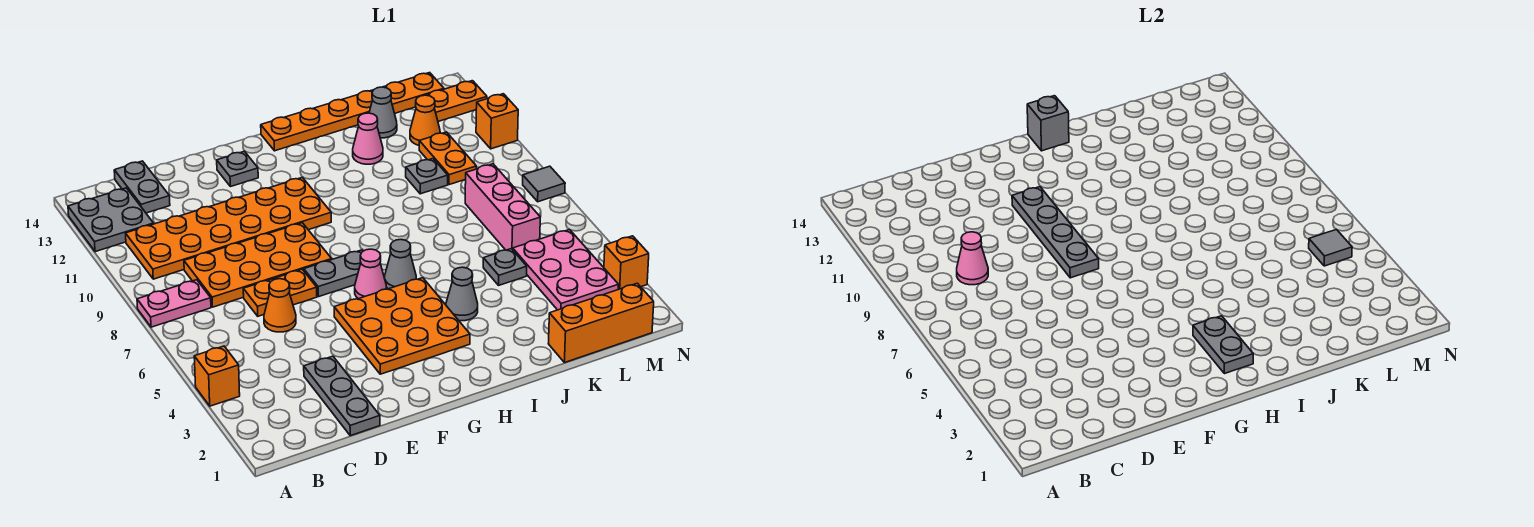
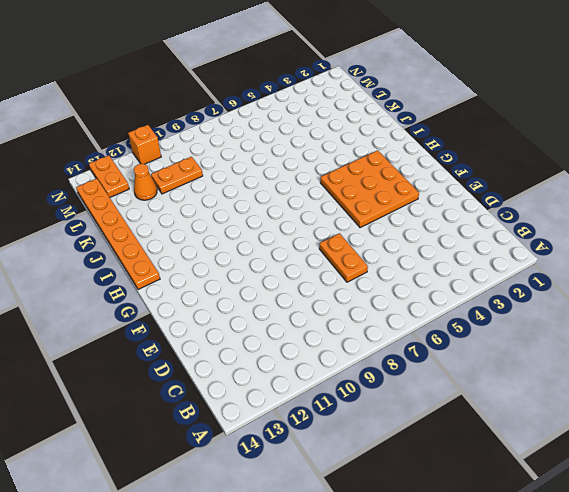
none -> orange brick A4 level 1
none -> pink plate A8:B8 level 1
none -> grey plate A12:B13 level 1
none -> orange plate B10:G11 level 1

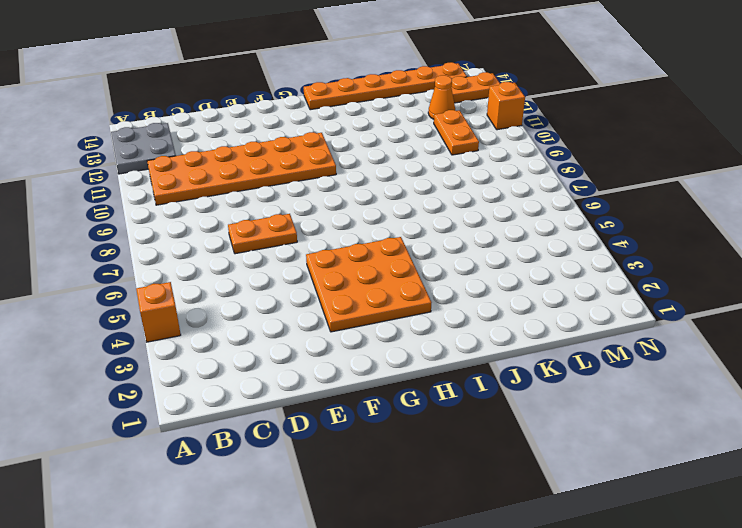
none -> pink plate A8:B8 level 1
none -> orange plate C8:F9 level 1
none -> grey plate C13:C14 level 1
none -> grey plate D1:D3 level 1

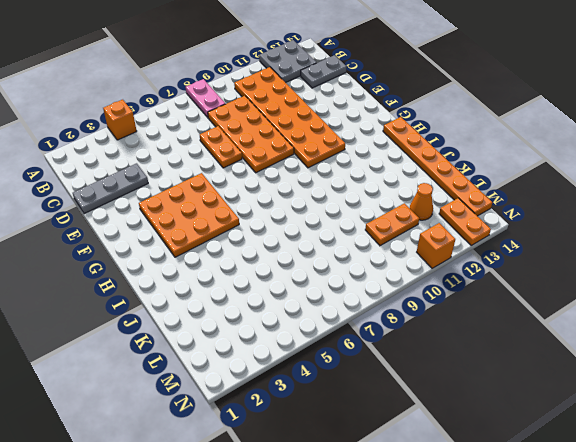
none -> orange cone D6 level 1
none -> grey plate F7:G7 level 1
none -> grey plate F13 level 1
none -> pink cone G6 level 1

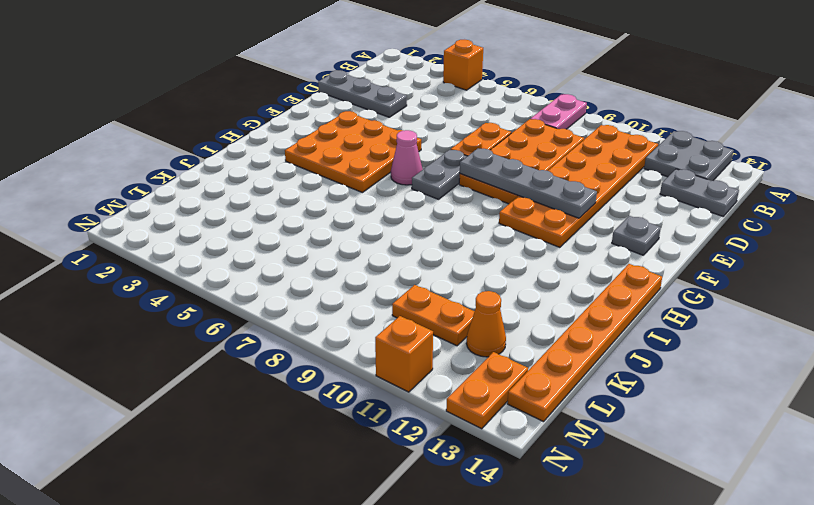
none -> orange cone D6 level 1
none -> grey cone H6 level 1
none -> grey cone I4 level 1
none -> pink cone J12 level 1

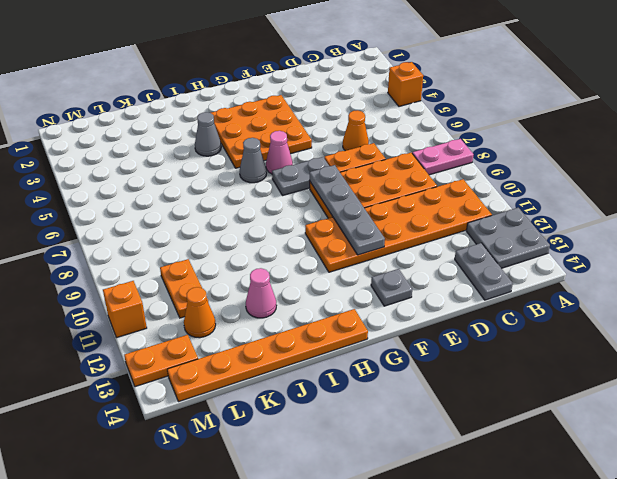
none -> grey plate D1:D3 level 1
none -> orange brick K1:M1 level 1
none -> grey plate K5 level 1
none -> grey plate K10 level 1

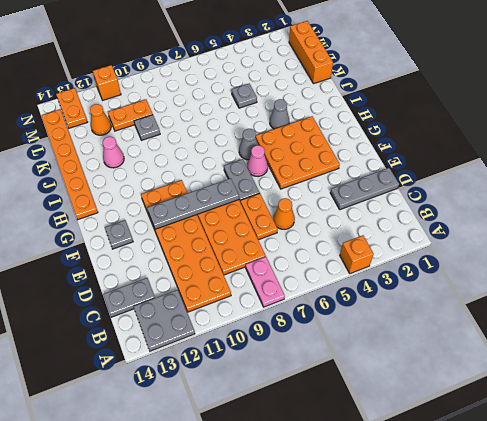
none -> grey cone K13 level 1
none -> pink plate L3:M5 level 1
none -> pink brick L6:L8 level 1
none -> orange brick N3 level 1

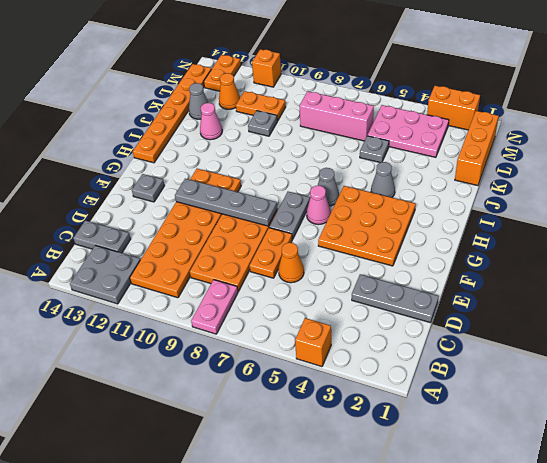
orange brick N2:N3 level 1 -> orange brick N3 level 1
none -> grey tile N8 level 1
none -> pink cone C9 level 2
none -> grey plate H2:H3 level 2
none -> grey brick H14 level 2

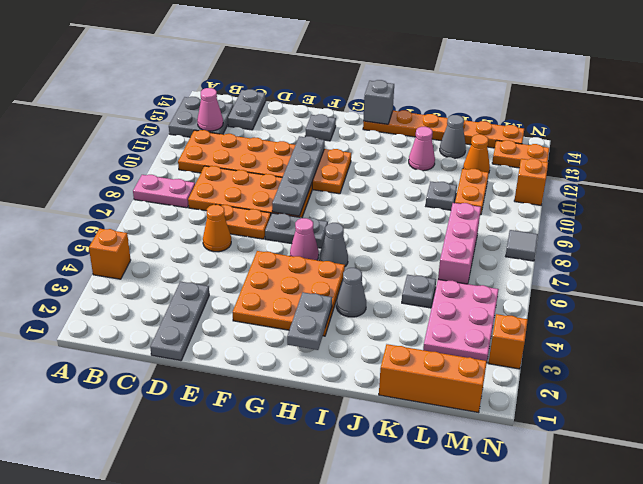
pink cone B12 level 2 -> pink cone C9 level 2
none -> grey tile M5 level 2

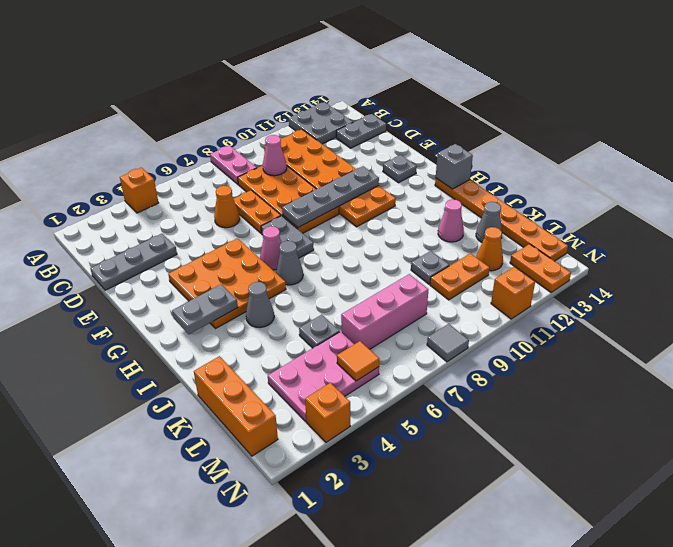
orange tile M5 level 2 -> grey tile M5 level 2

